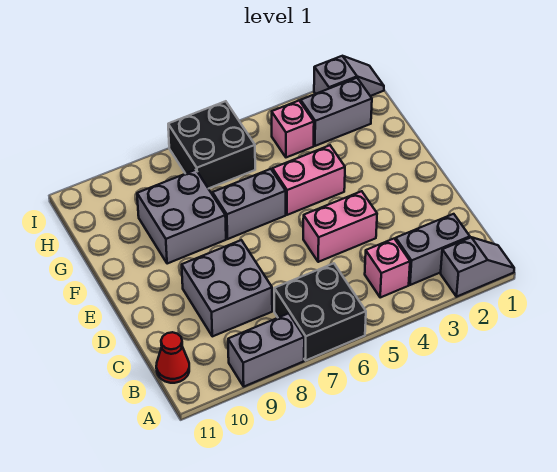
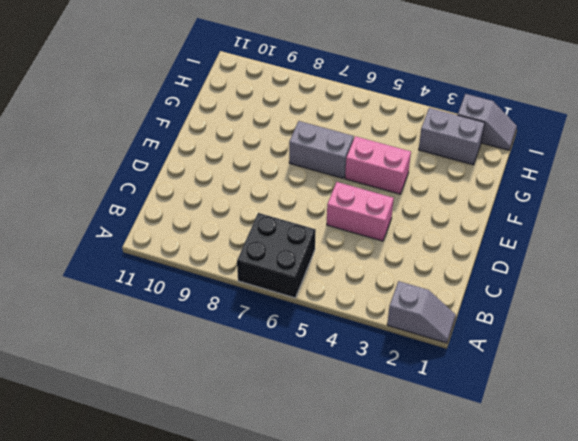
none -> grey brick A8:A9 level 1
none -> grey brick B2:B3 level 1
none -> pink brick B4 level 1

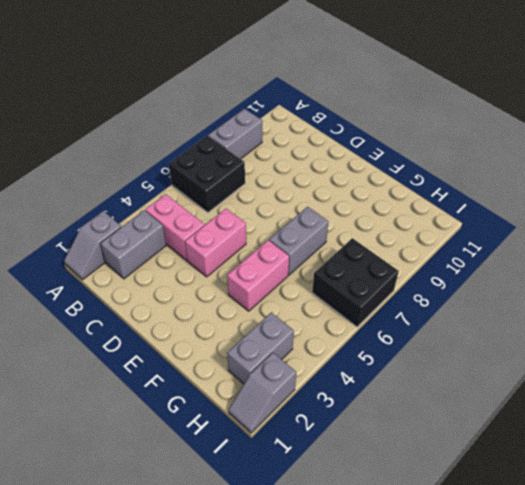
pink brick B4:C4 level 1 -> pink brick B4 level 1
none -> red cone B11 level 1
none -> grey brick C8:D9 level 1
none -> grey brick F8:G9 level 1

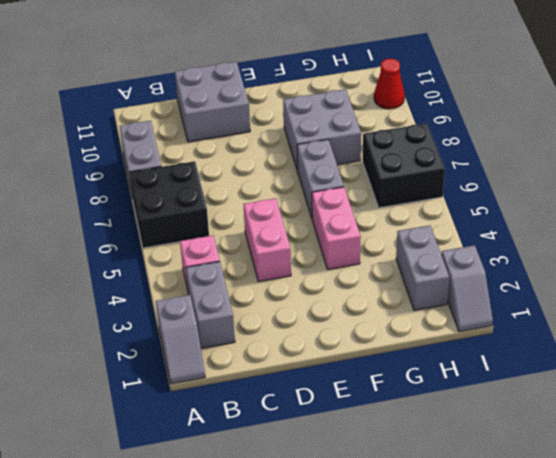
grey brick C10:D11 level 1 -> grey brick C8:D9 level 1
red cone I10 level 1 -> red cone B11 level 1
none -> pink brick H4 level 1

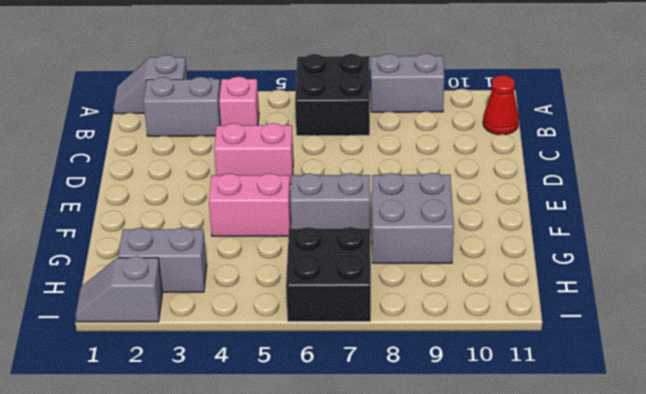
none -> grey brick C8:D9 level 1
none -> pink brick H4 level 1

